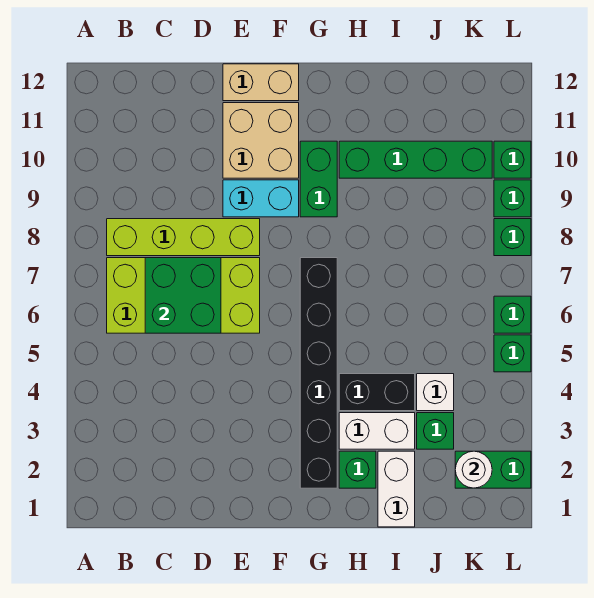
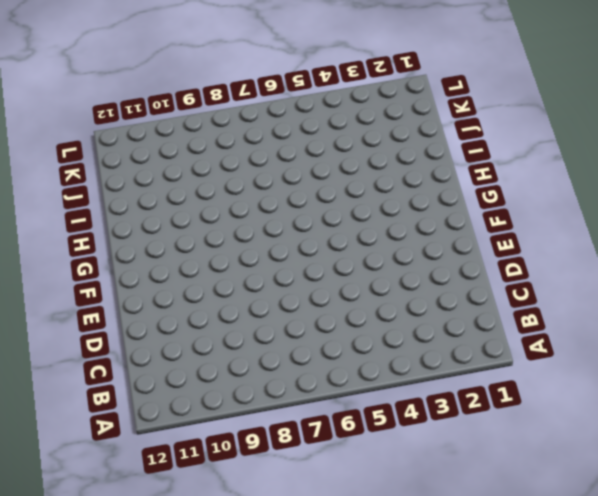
none -> lime brick B6:E7 level 1
none -> lime brick B8:E8 level 1
none -> cyan brick E9:F9 level 1

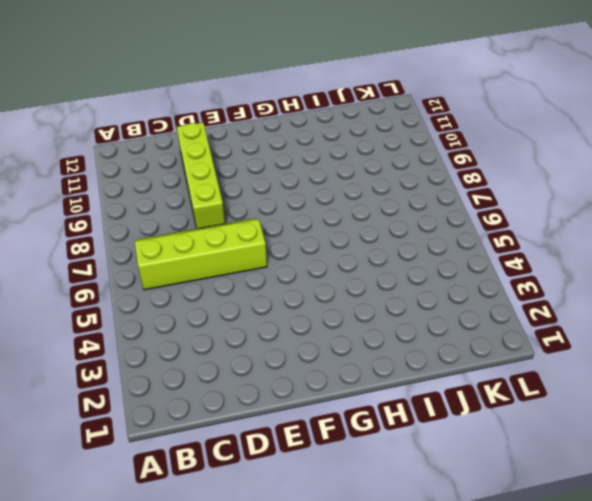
lime slope B6:E7 level 1 top 6 -> lime brick B6:E7 level 1
lime brick D8:D11 level 1 -> lime brick B8:E8 level 1
none -> cyan brick E9:F9 level 1
none -> tan brick E10:F11 level 1
none -> tan brick E12:F12 level 1

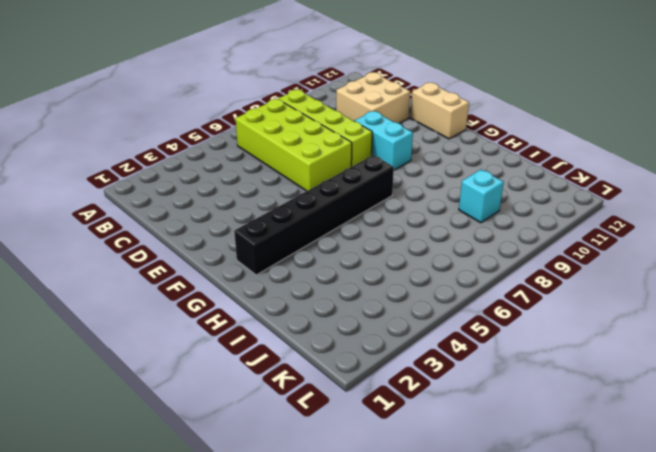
tan brick C10:D11 level 1 -> tan brick E10:F11 level 1
cyan brick J9 level 1 -> none
none -> green brick G9:G10 level 1
none -> green brick H2 level 1
none -> white brick H3:I3 level 1

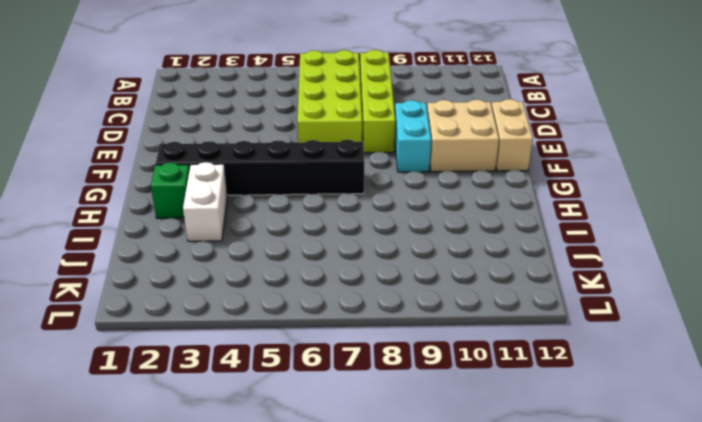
none -> green brick G9:G10 level 1
none -> black brick H4:I4 level 1
none -> green brick H10:K10 level 1

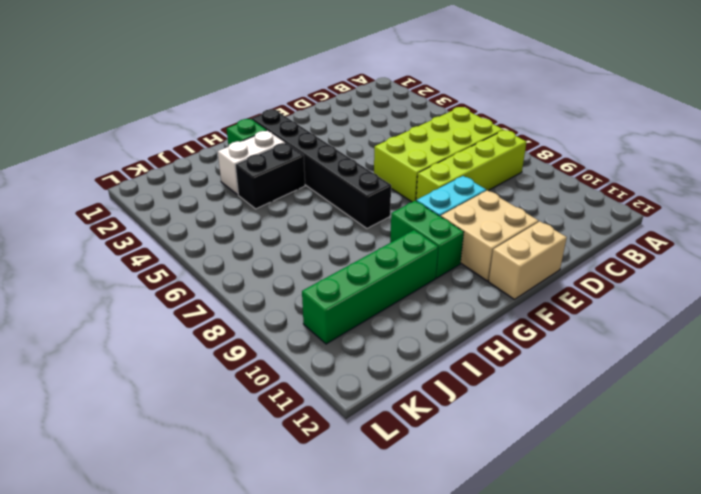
none -> white brick I1:I2 level 1
none -> green brick J3 level 1
none -> white brick J4 level 1

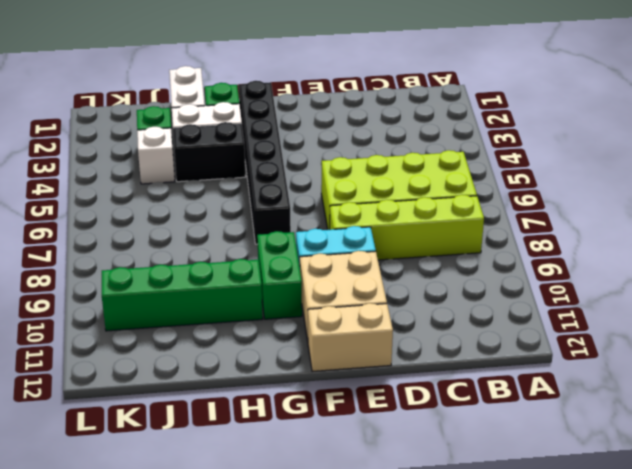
none -> green brick K2:L2 level 1
none -> green brick L5 level 1
none -> green brick L6 level 1

